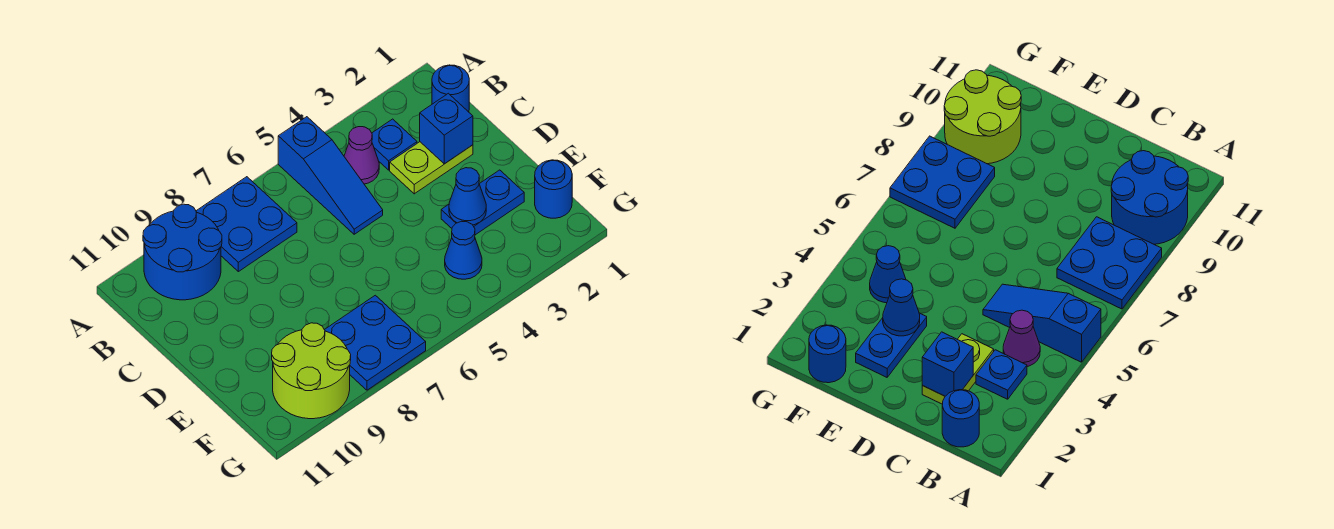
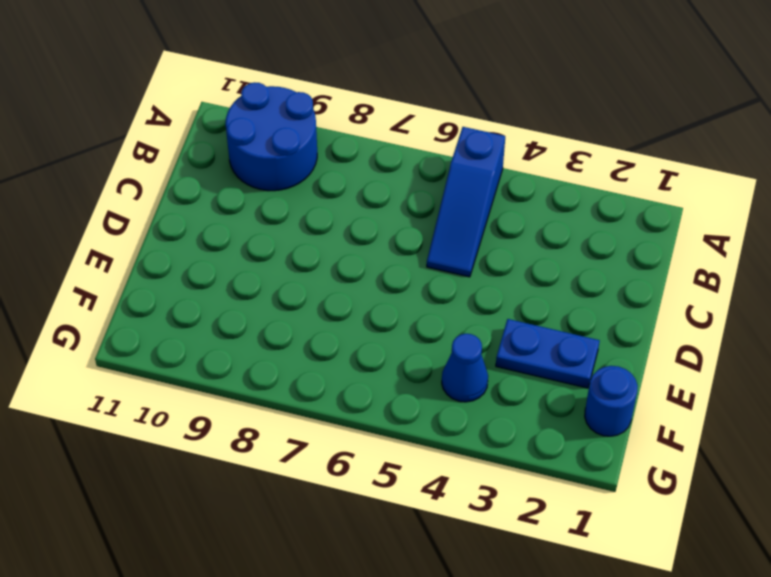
none -> blue plate A7:B8 level 1
none -> blue round brick B1 level 1
none -> blue plate B3 level 1

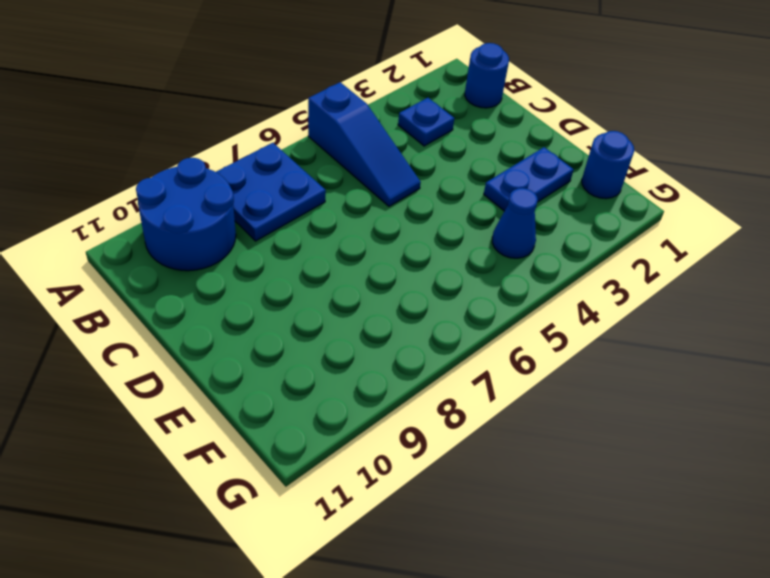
none -> purple cone B4 level 1
none -> lime plate C2:C3 level 1
none -> blue plate F7:G8 level 1

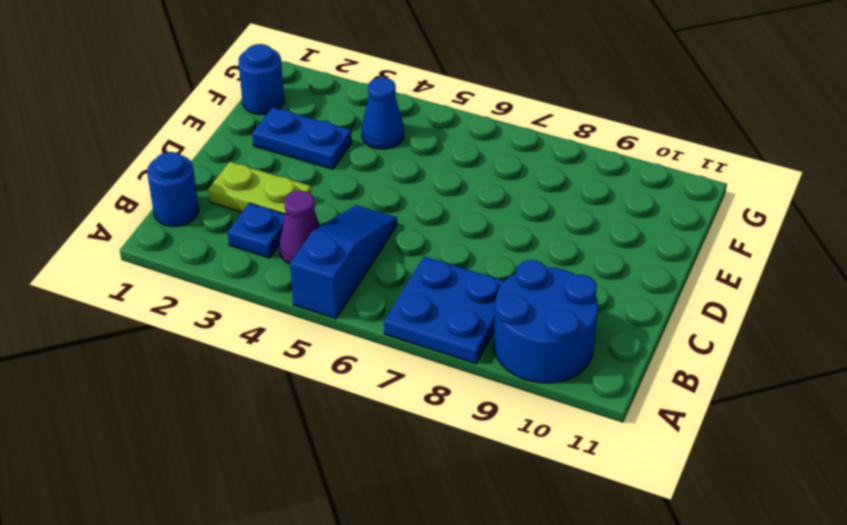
none -> blue plate F7:G8 level 1
none -> lime round brick F9:G10 level 1
none -> blue brick C2 level 2

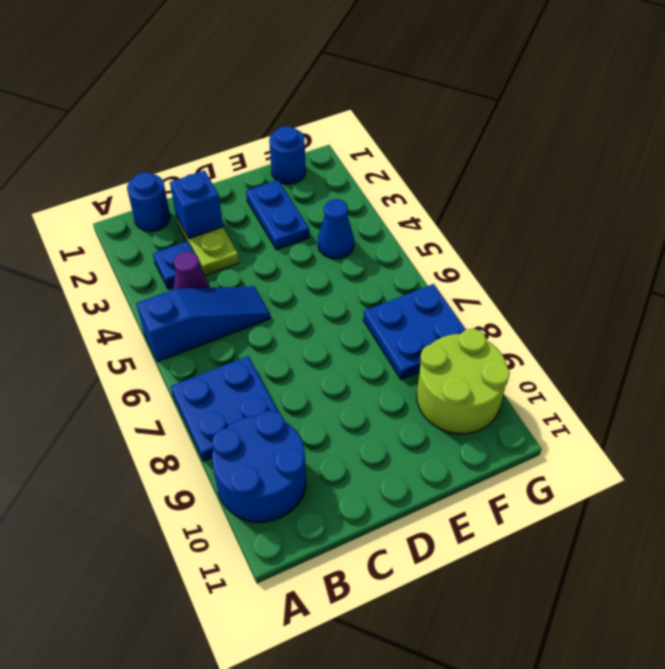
none -> blue cone E3 level 2

